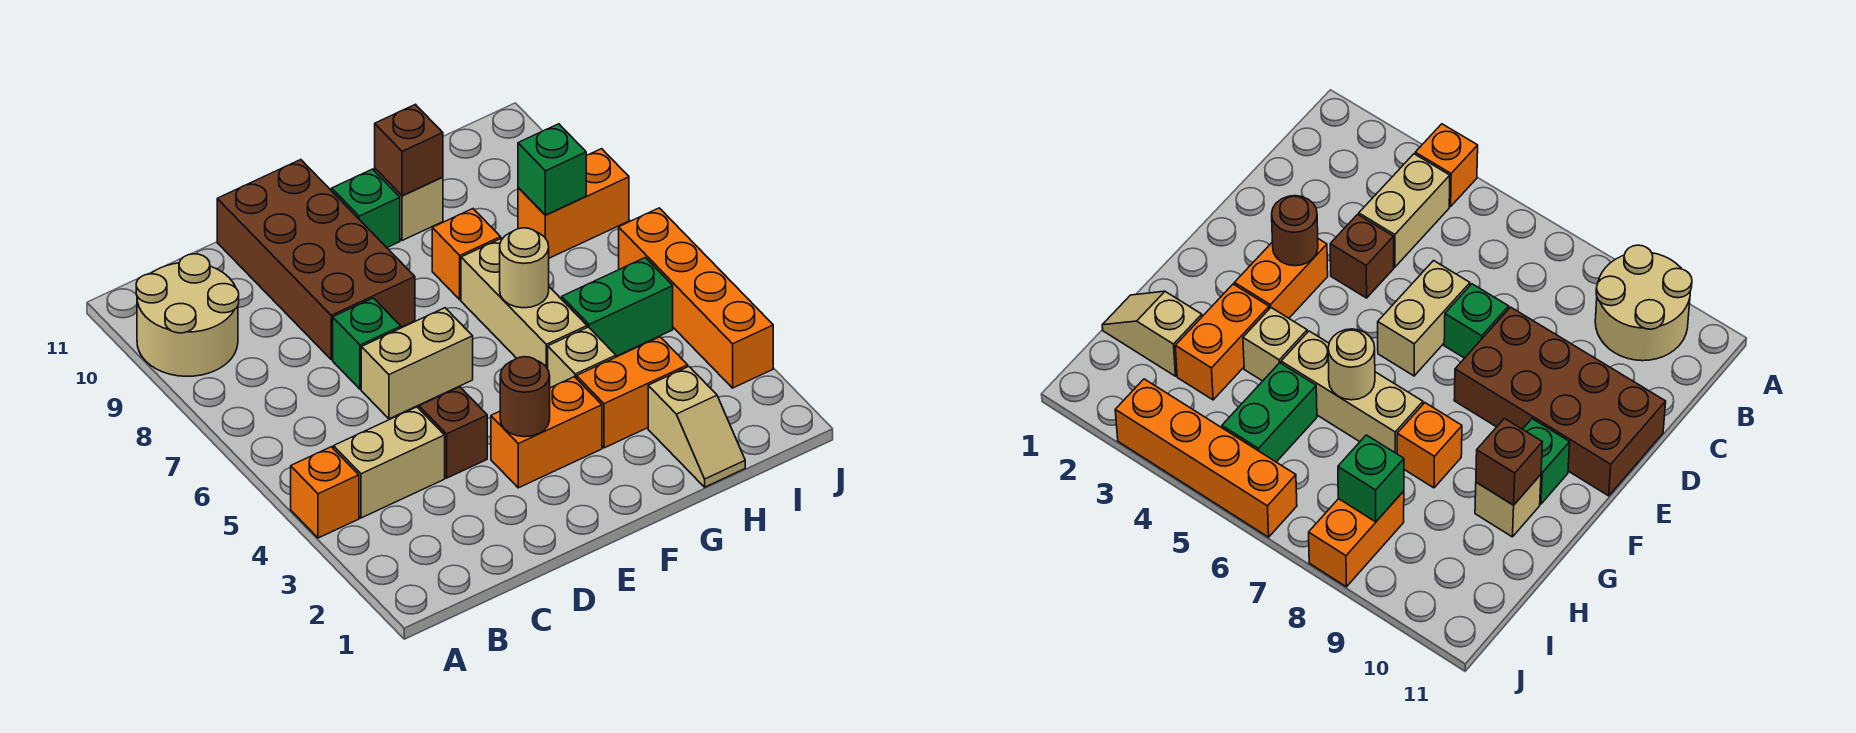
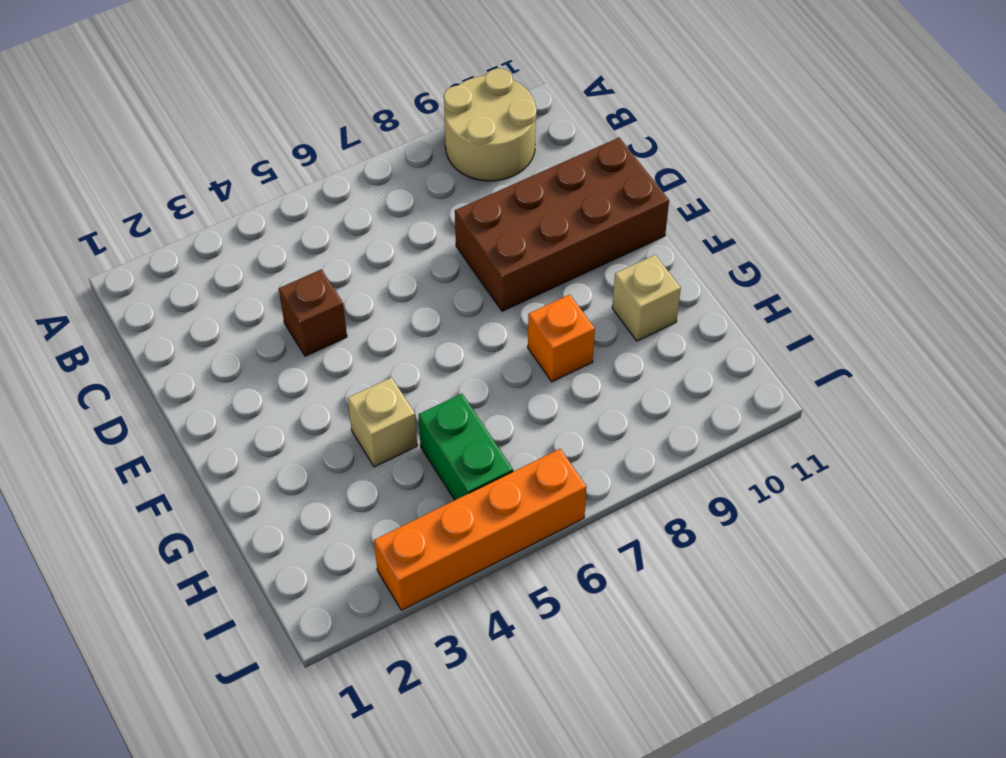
none -> orange brick A4 level 1
none -> tan brick B4:C4 level 1
none -> tan brick D6:E6 level 1

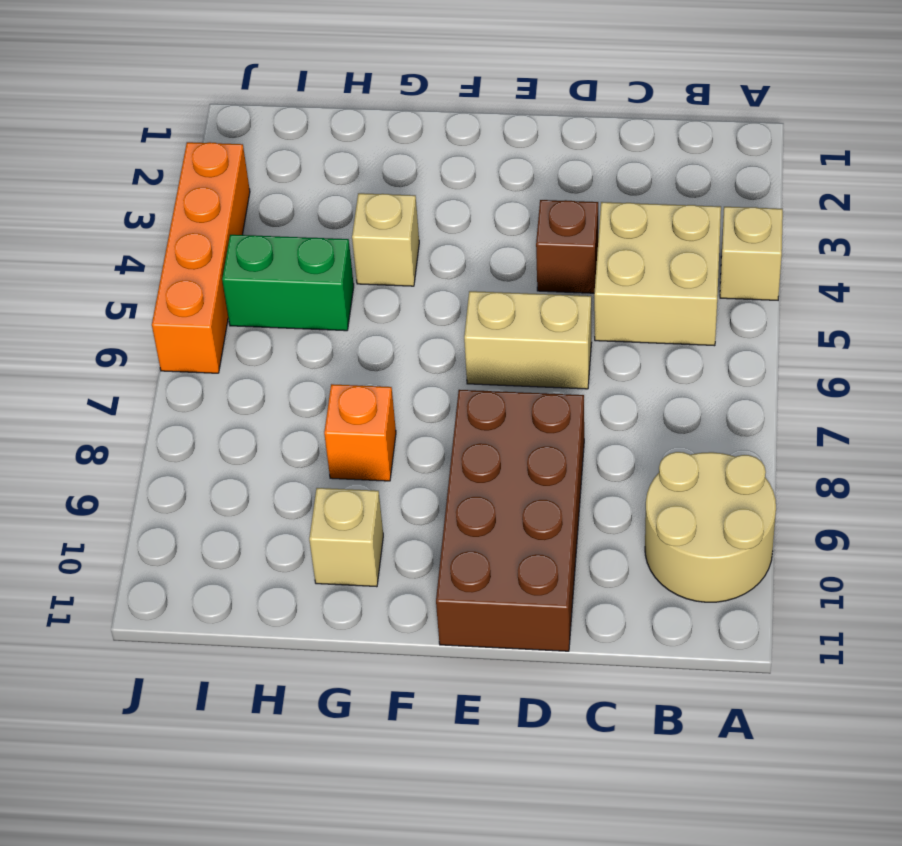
tan brick A4 level 1 -> orange brick A4 level 1
tan brick B4:C5 level 1 -> tan brick B4:C4 level 1
none -> green brick D7 level 1
none -> orange brick E3:F3 level 1
none -> green brick F10 level 1

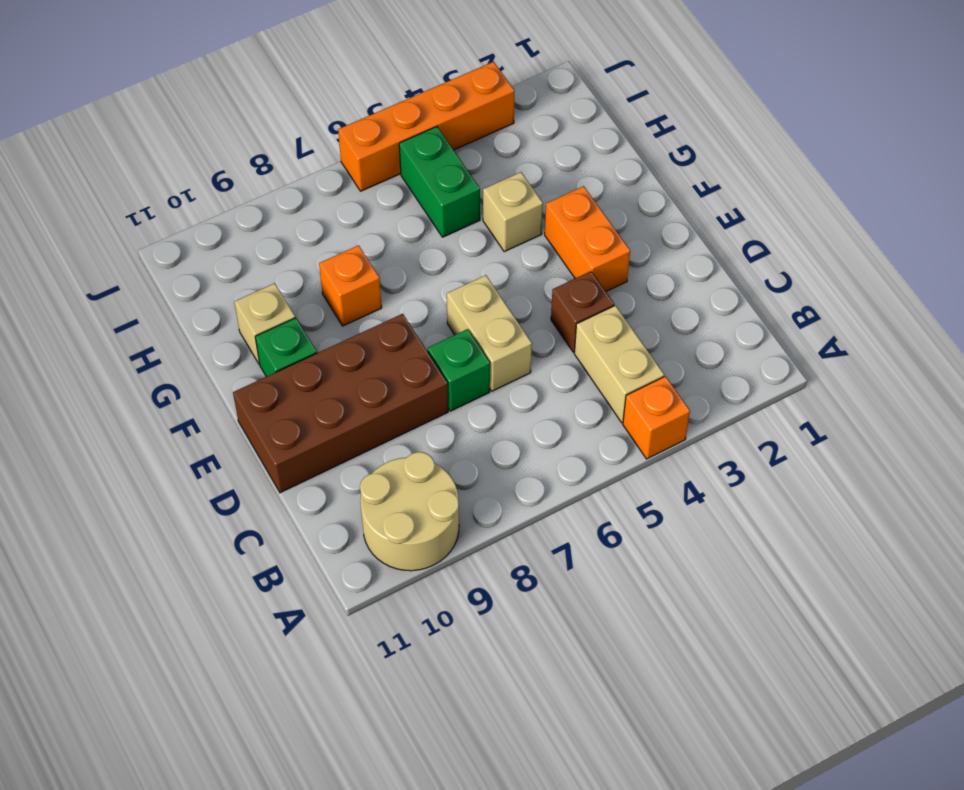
none -> orange brick G3:H3 level 1
none -> tan brick G5:G7 level 1
none -> tan slope H1:H2 level 1 top 2

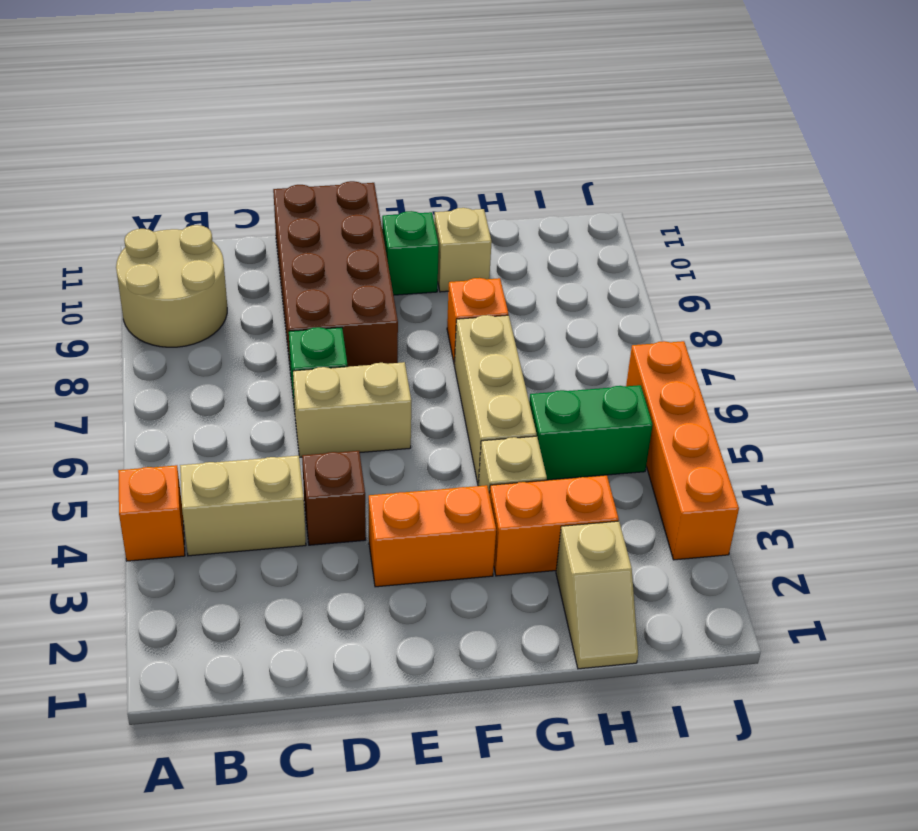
none -> orange brick I8:J8 level 1
none -> brown round brick E3 level 2
none -> tan round brick G6 level 2

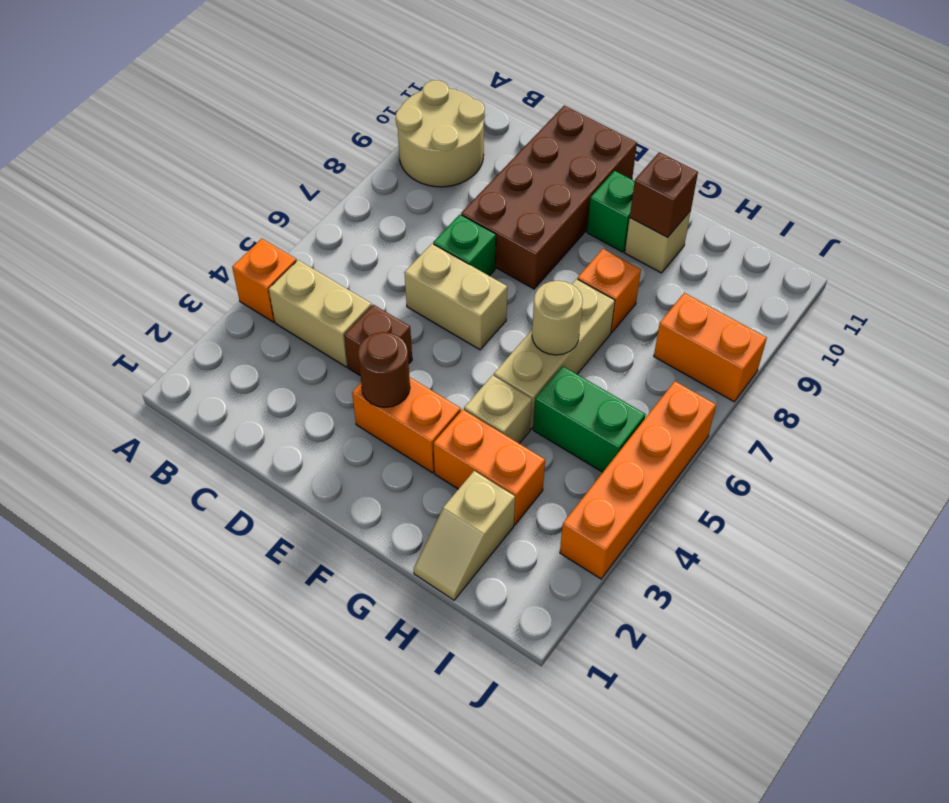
none -> green brick I8 level 2

